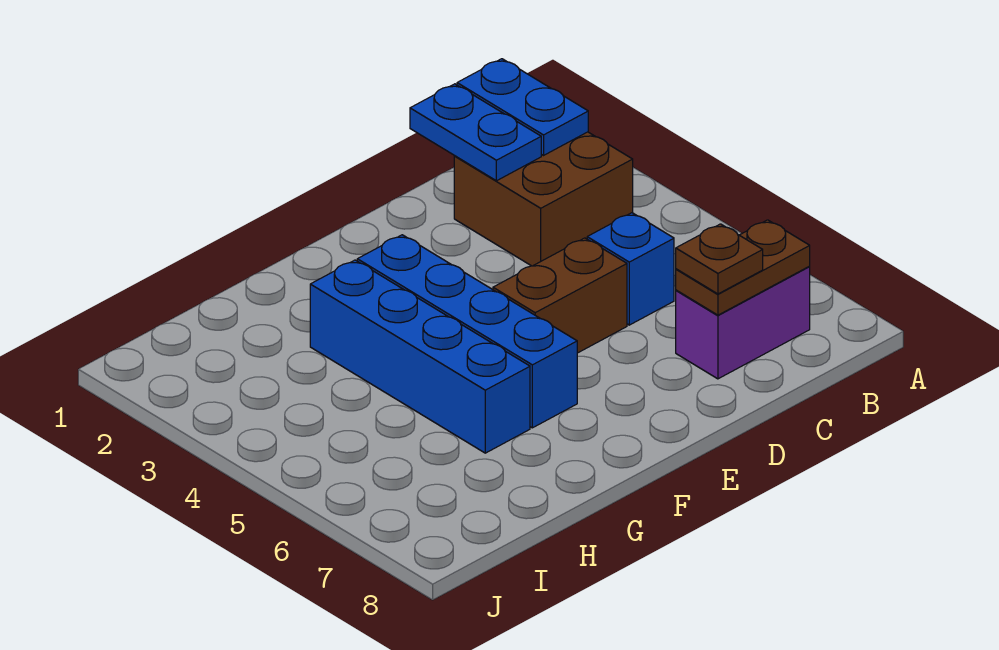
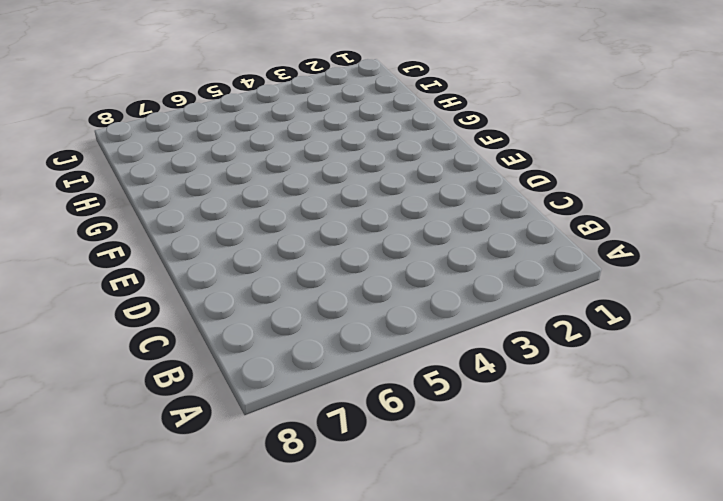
none -> brown brick B2:C3 level 1
none -> purple brick B7:C7 level 1

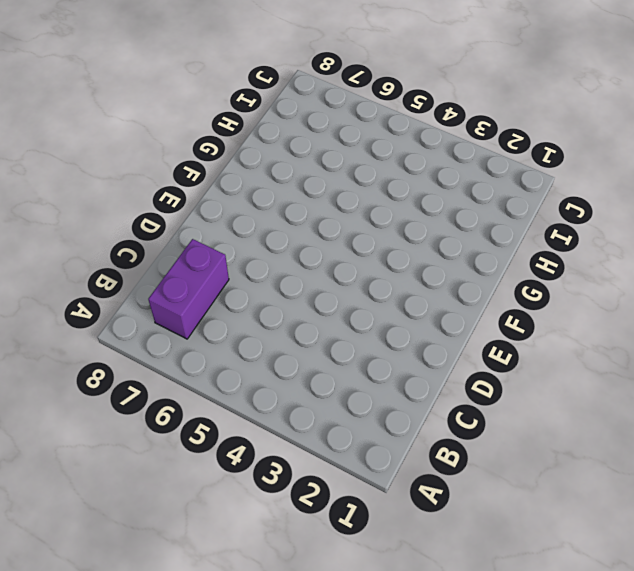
none -> brown brick B2:C3 level 1
none -> blue brick C5 level 1

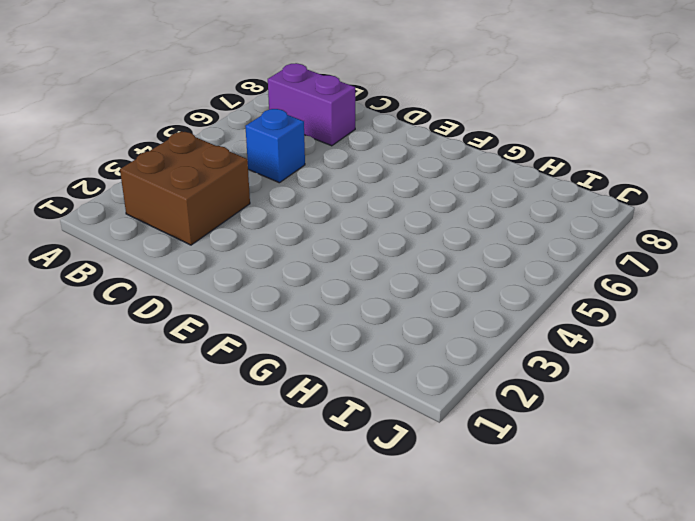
none -> brown brick D5:E5 level 1
none -> blue brick F3:F6 level 1

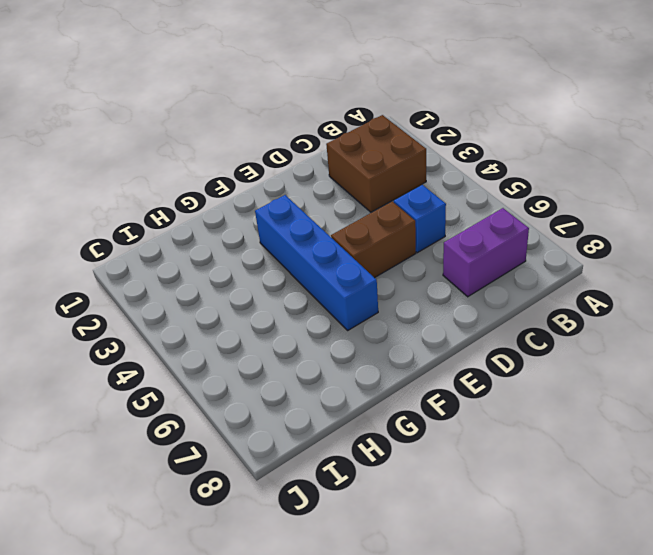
none -> blue brick G3:G6 level 1
none -> blue plate B1:B2 level 2

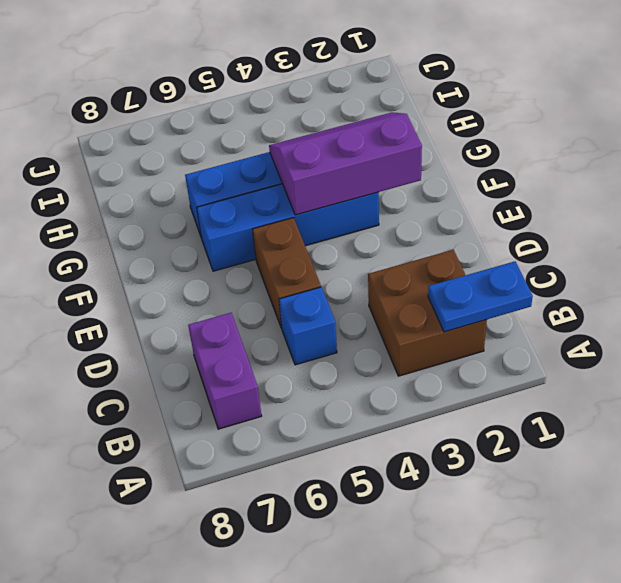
purple slope F2:G4 level 2 top F -> none
none -> brown plate B7:C7 level 2
none -> blue plate C1:C2 level 2

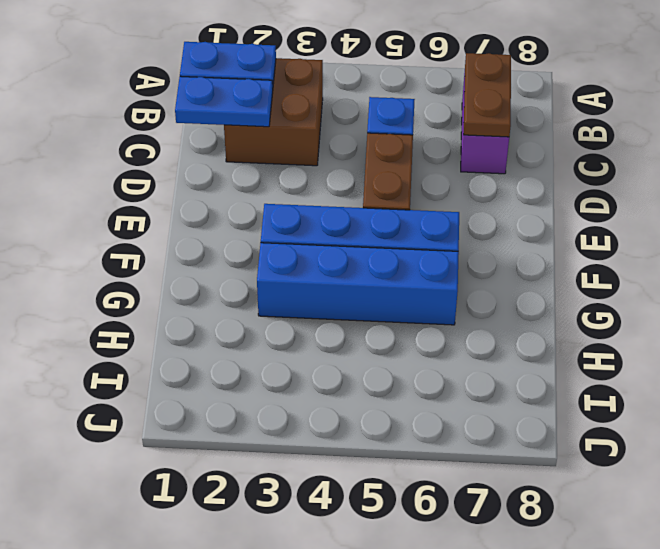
none -> brown plate C7 level 3

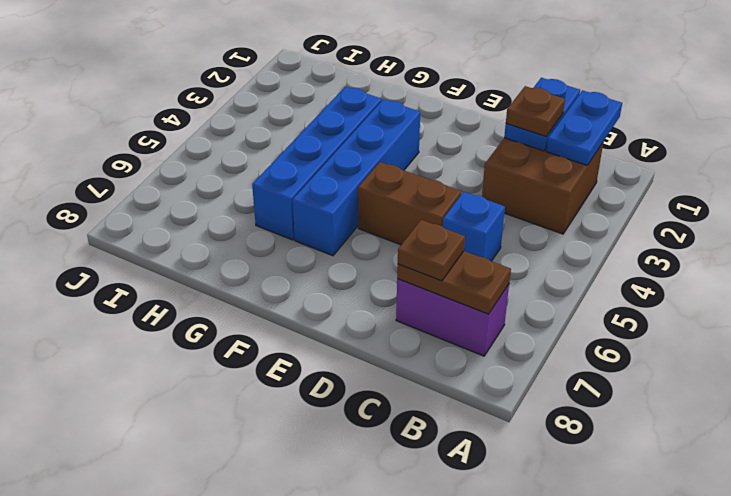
brown plate C2 level 3 -> none

